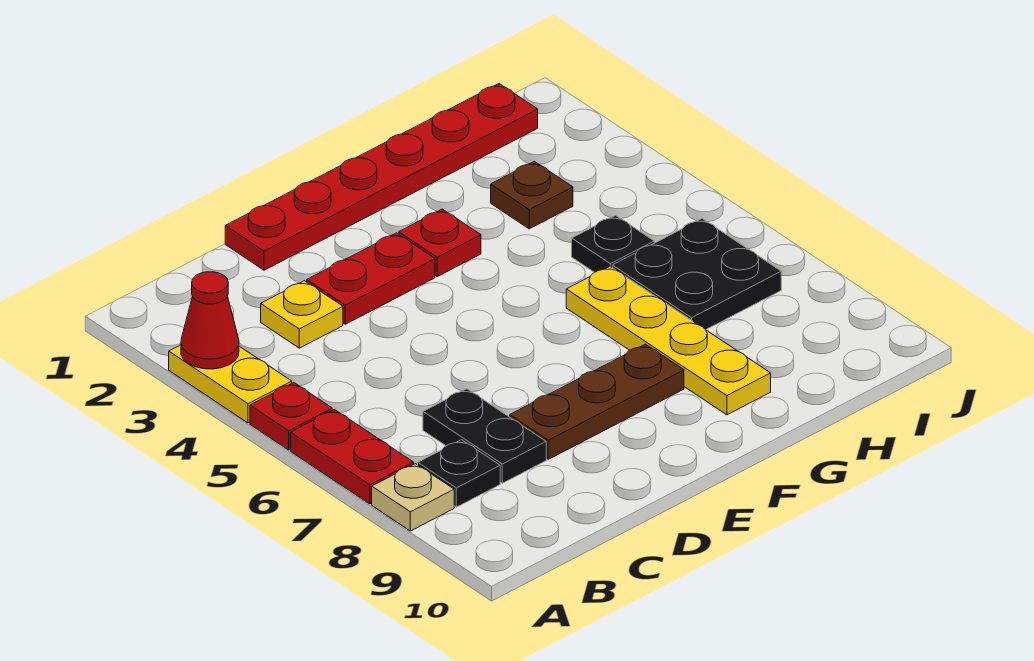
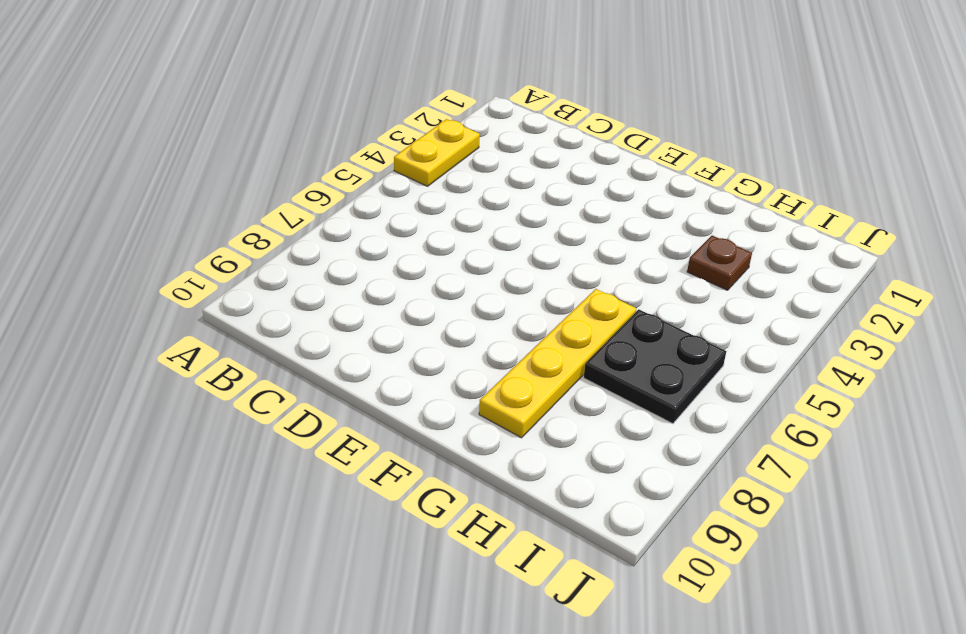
none -> red plate A5 level 1
none -> red plate A6:A7 level 1
none -> tan plate A8 level 1

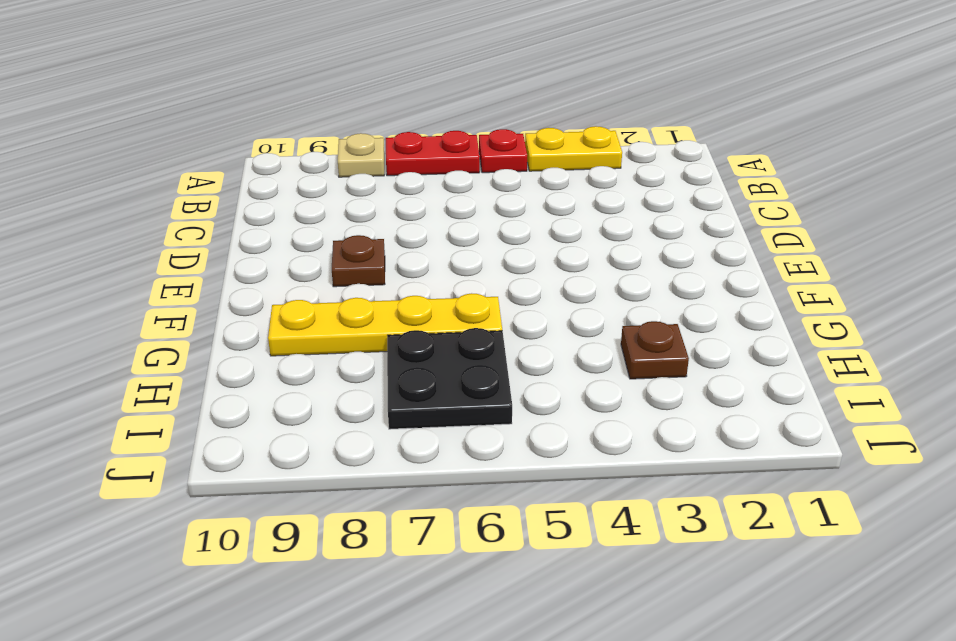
brown plate E8 level 1 -> brown plate D8:F8 level 1
none -> black plate B8 level 1
none -> yellow plate C3 level 1
none -> black plate C7:C8 level 1

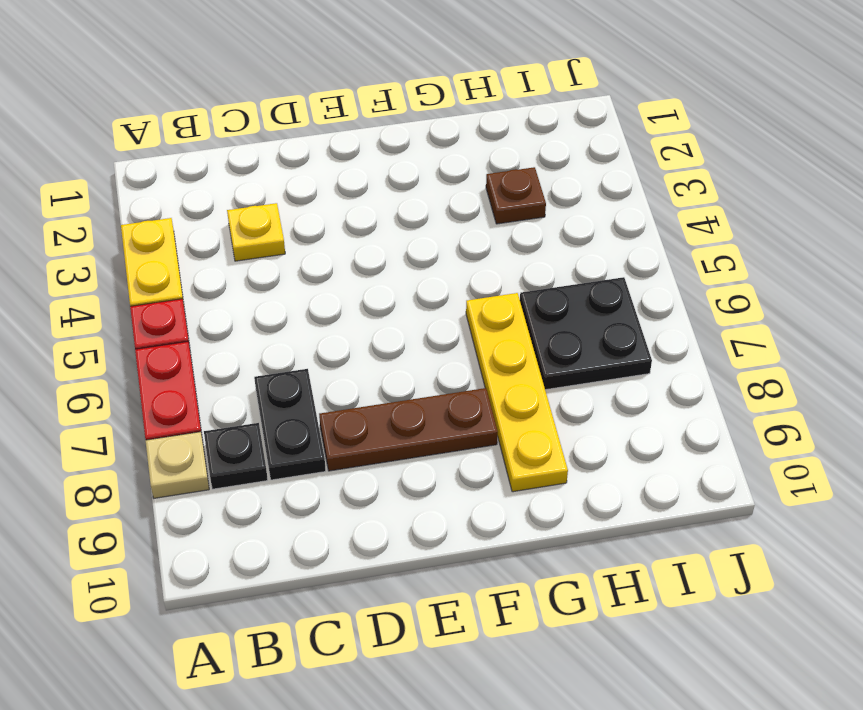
none -> red plate D1:I1 level 1
none -> red plate D3:E3 level 1
none -> red plate F3 level 1

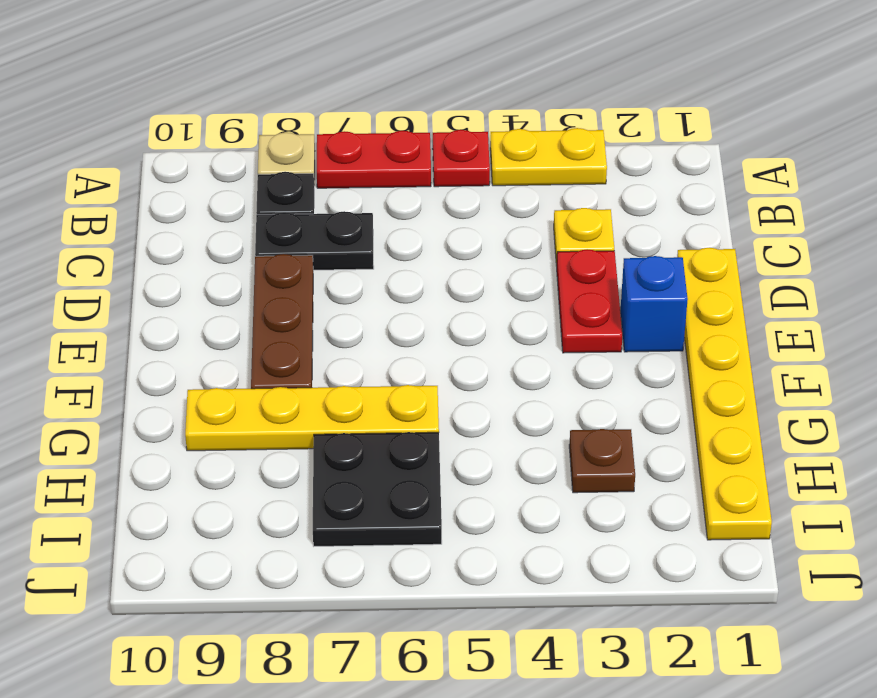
yellow plate D1:I1 level 1 -> red plate D1:I1 level 1
blue brick E2 level 1 -> none
none -> red plate F3 level 1
none -> black plate H5 level 1
none -> red cone A3 level 2

